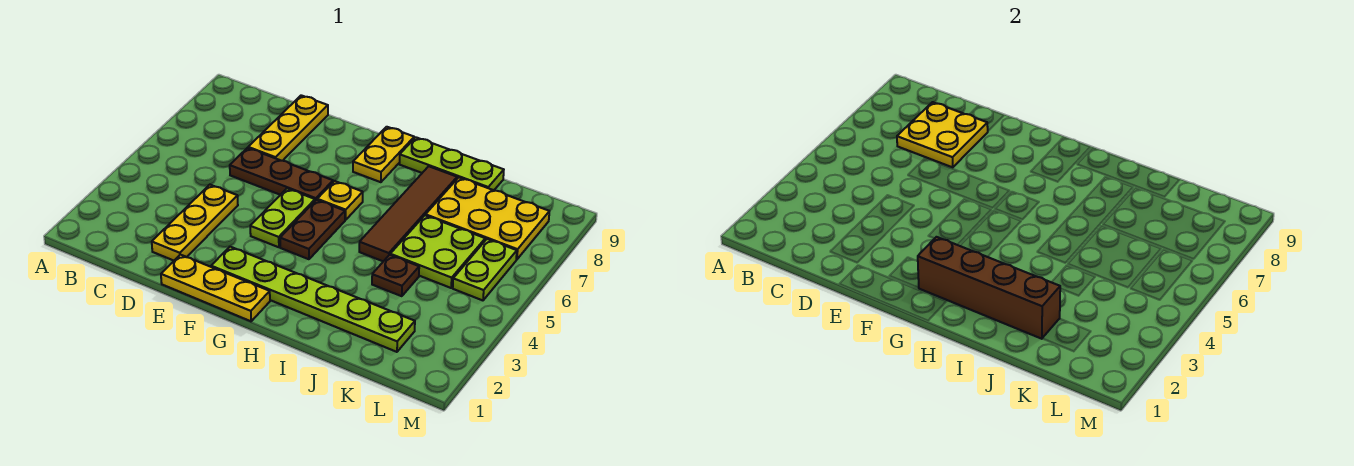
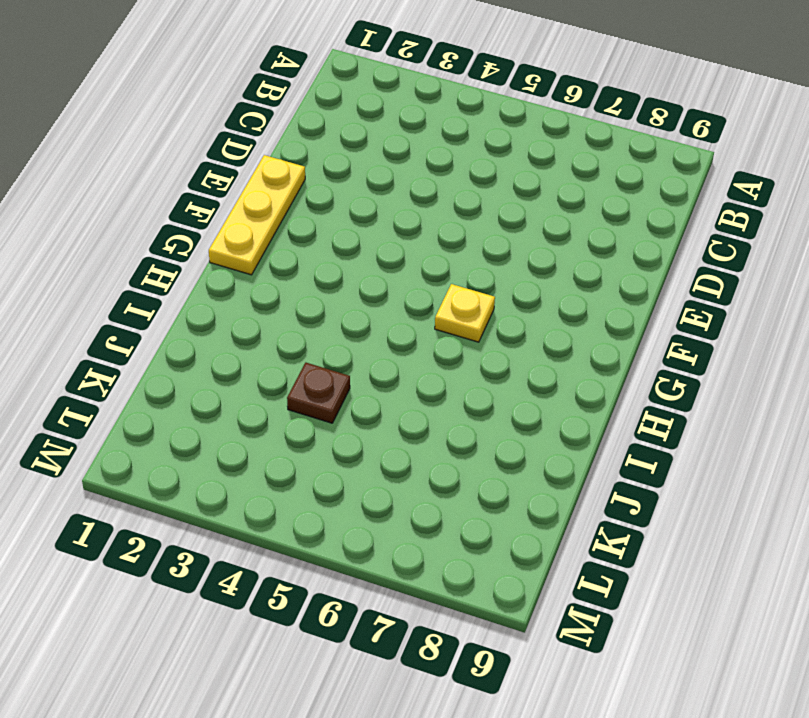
none -> yellow plate D2:D4 level 1
none -> brown plate D6:F6 level 1
none -> yellow plate D7:D9 level 1

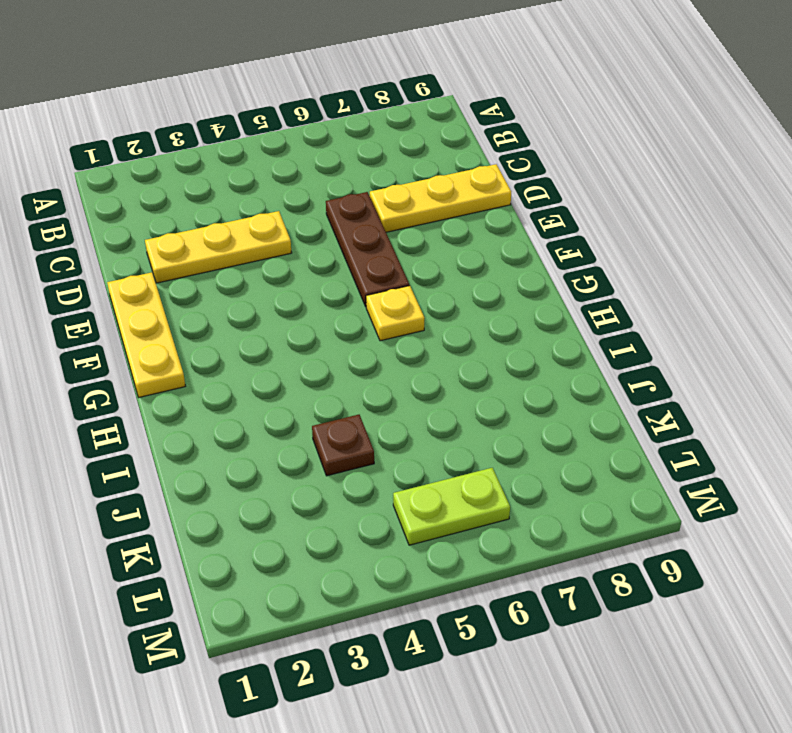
none -> lime plate F2:K2 level 1
none -> lime plate F4:F5 level 1
none -> brown plate G4:G5 level 1

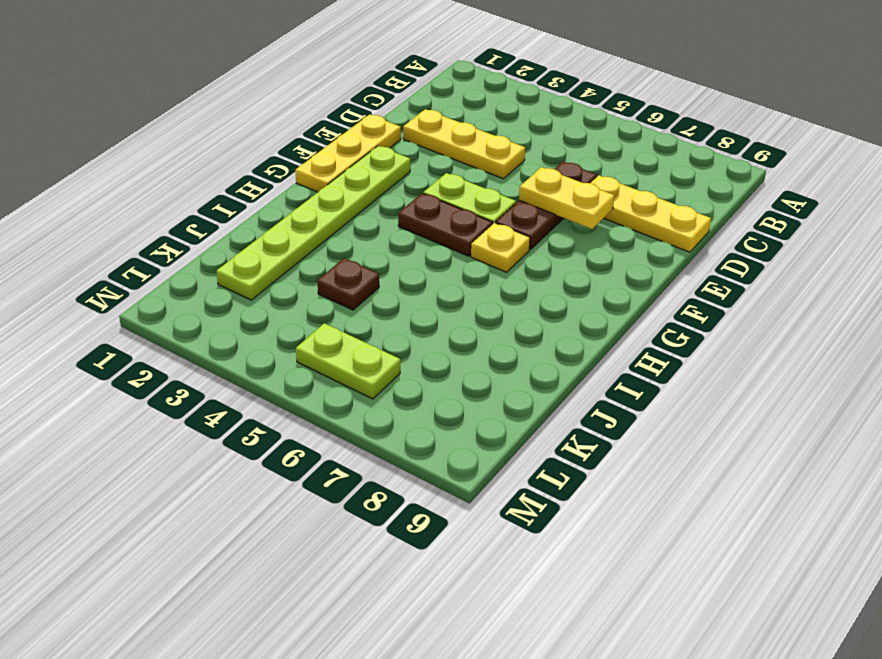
yellow plate E6:E7 level 2 -> yellow plate G8:G9 level 1
none -> lime plate H9:J9 level 1
none -> brown tile I5:I8 level 1
none -> lime plate J5:K6 level 1

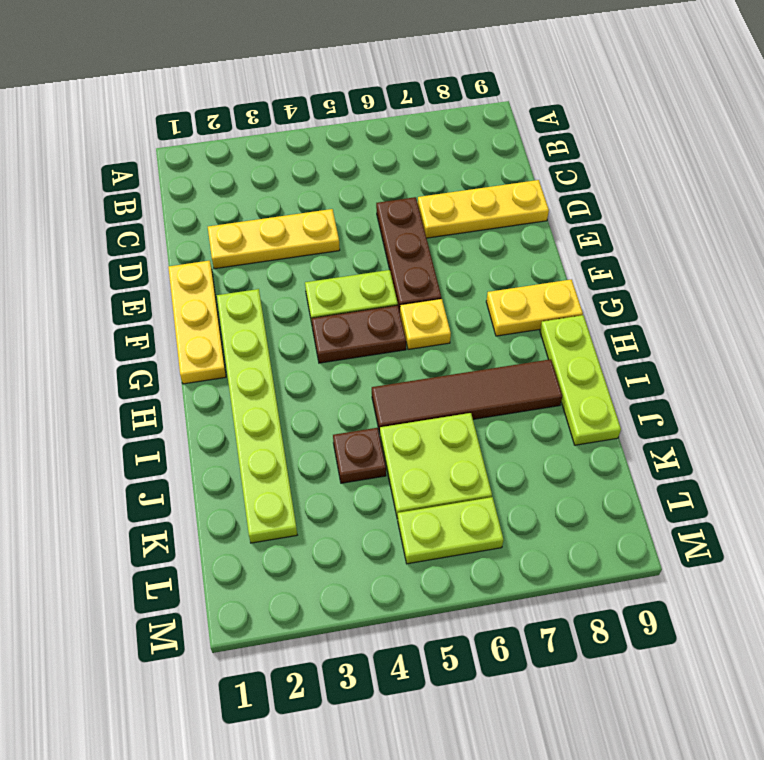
none -> yellow plate J7:L8 level 1
none -> yellow plate C7:D8 level 2
none -> brown brick G2:J2 level 2

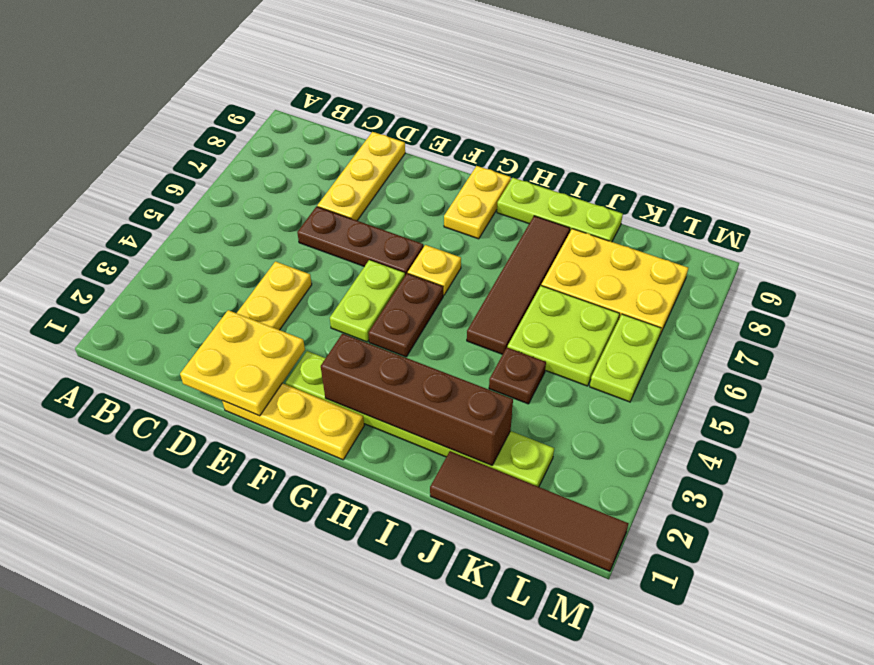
yellow plate D1:E2 level 2 -> yellow plate C7:D8 level 2
brown tile J1:M1 level 1 -> none

